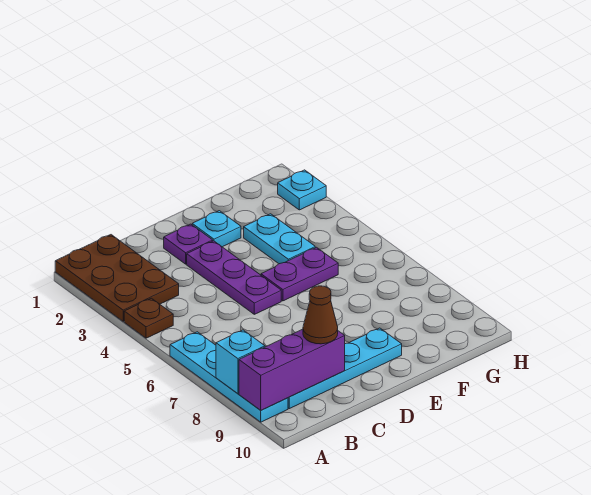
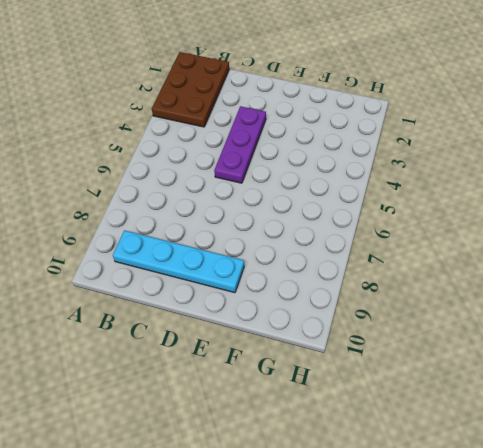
none -> brown plate A4 level 1
none -> cyan plate A6:A9 level 1
none -> purple plate D2 level 1

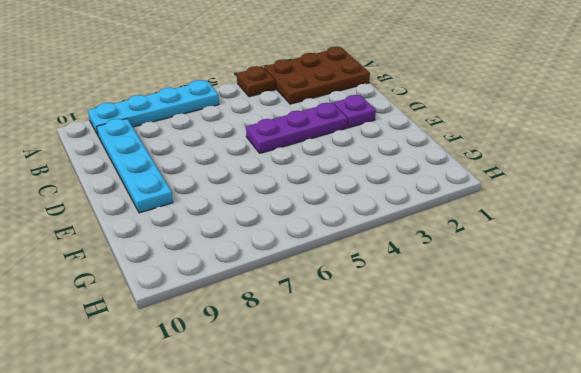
none -> cyan plate E2 level 1
none -> purple plate E5:F5 level 1
none -> cyan plate F3:F4 level 1

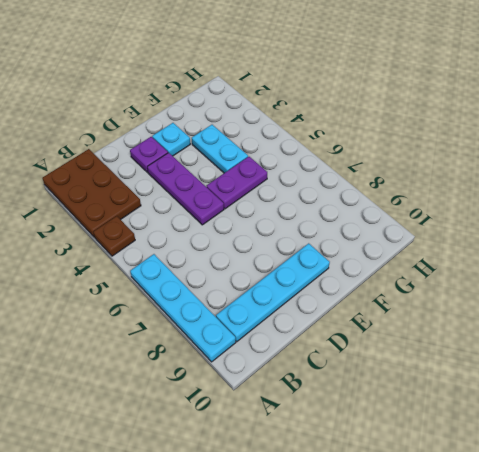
none -> cyan plate H2 level 1
none -> cyan brick A8 level 2
none -> purple brick A9:C9 level 2

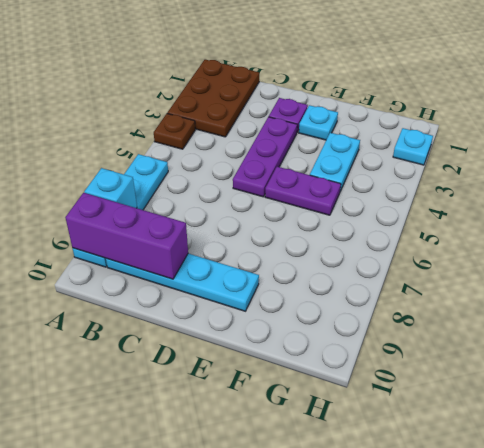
none -> brown cone C9 level 3

